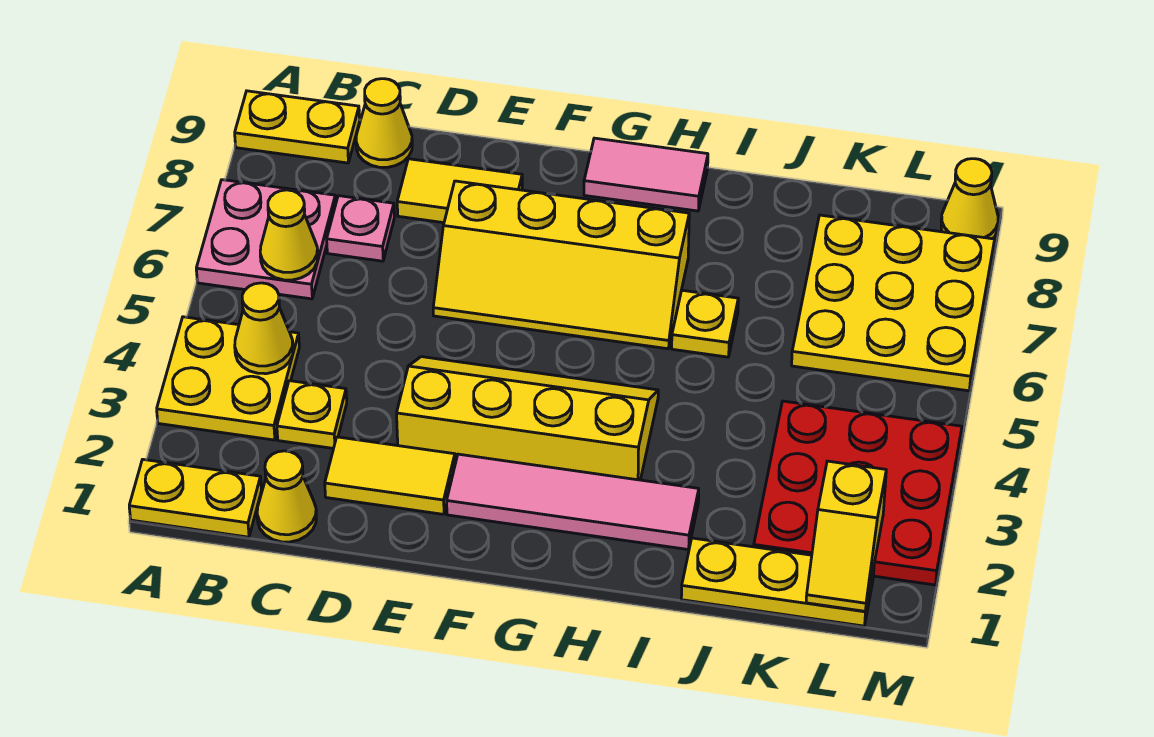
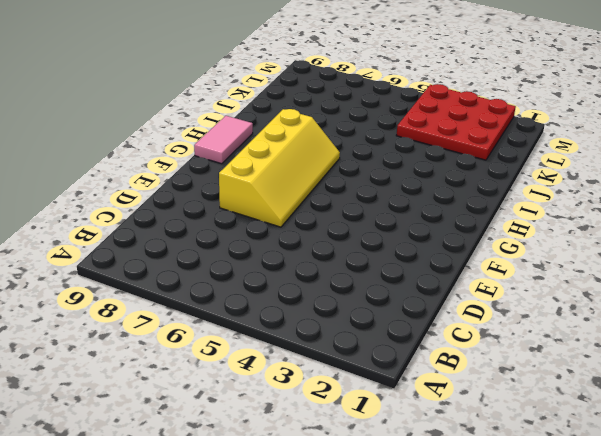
none -> yellow plate A1:B1 level 1
none -> yellow plate A3:B4 level 1
none -> pink plate A6:B7 level 1

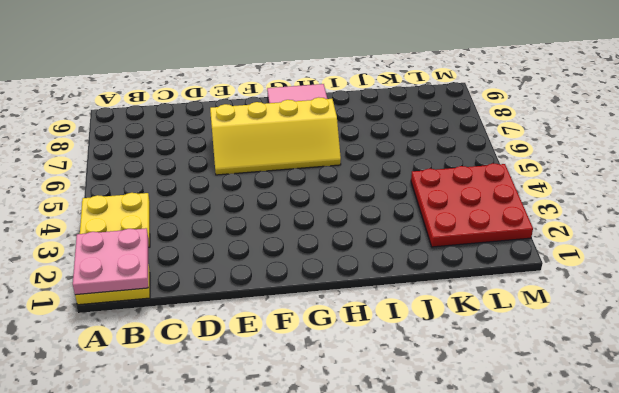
pink plate A1:B2 level 2 -> pink plate A6:B7 level 1
none -> yellow plate A9:B9 level 1
none -> yellow cone C1 level 1
none -> yellow plate C3 level 1

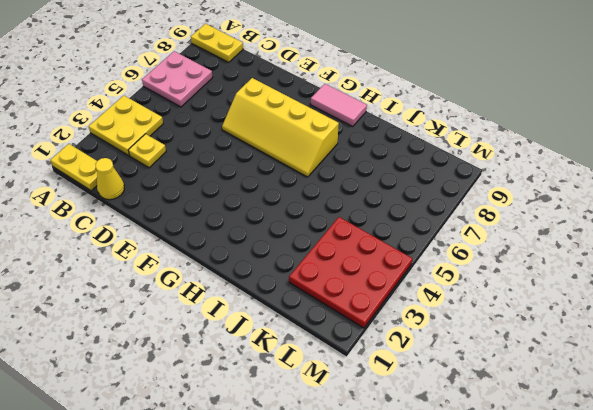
none -> pink plate C7 level 1
none -> yellow cone C9 level 1
none -> yellow tile D2:E2 level 1

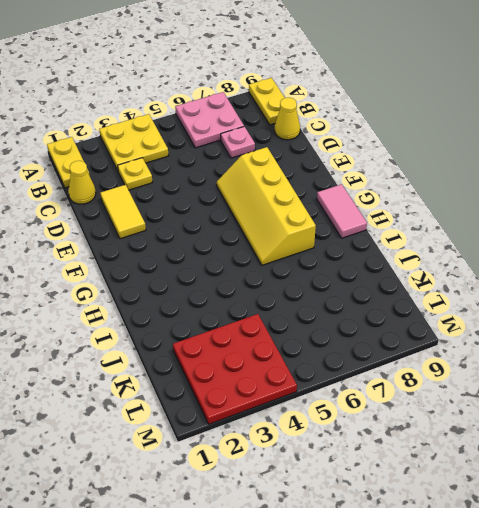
none -> yellow tile D8:E8 level 1
none -> yellow slope E3:H4 level 1 top 3
none -> pink tile F2:I2 level 1

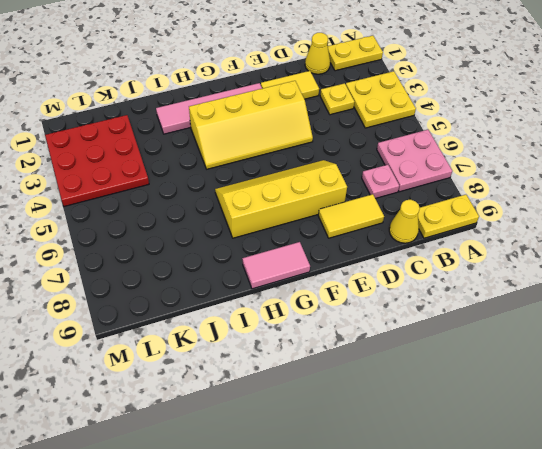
none -> yellow plate I6 level 1
none -> yellow plate J1:L1 level 1
none -> yellow plate K6:M8 level 1

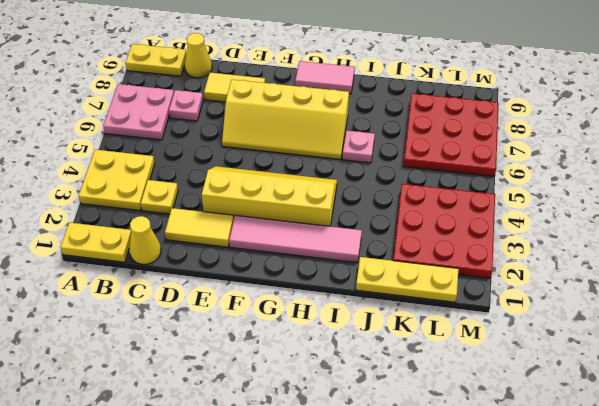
pink plate I6 level 1 -> yellow plate I6 level 1
red plate K6:M8 level 1 -> yellow plate K6:M8 level 1
none -> yellow cone M9 level 1
none -> yellow cone B4 level 2
none -> yellow cone B6 level 2

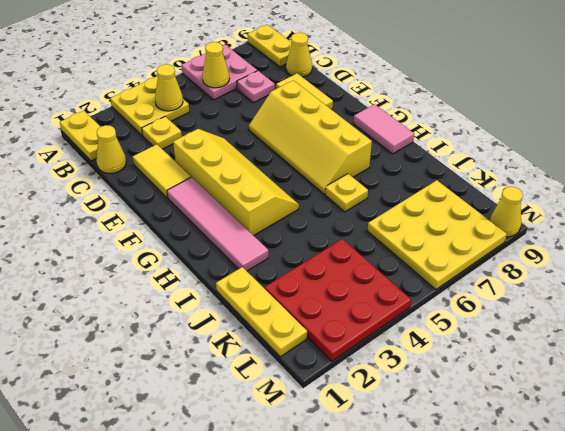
none -> yellow slope L1:L2 level 2 top 2

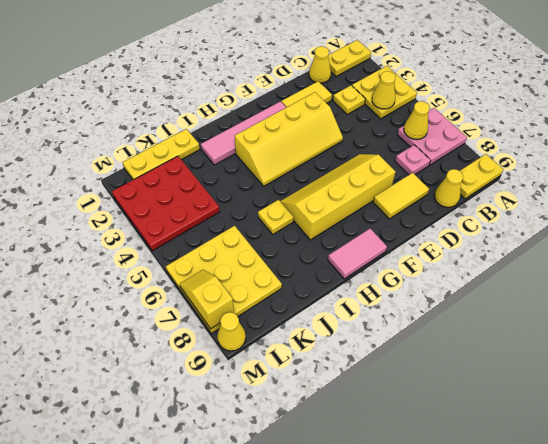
yellow slope M7:M8 level 2 top 8 -> yellow slope L1:L2 level 2 top 2

